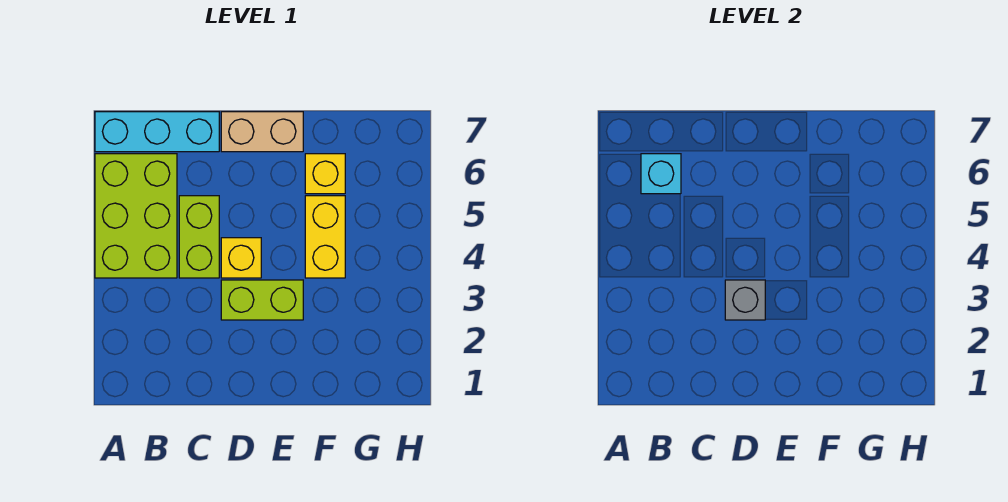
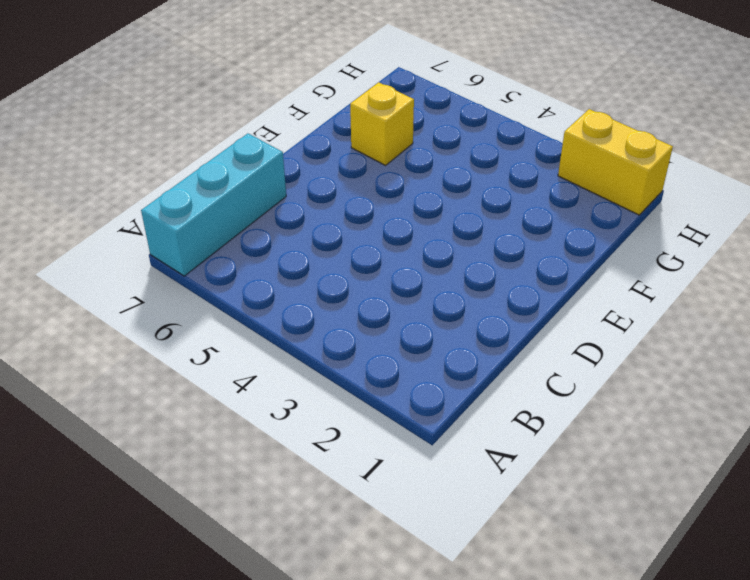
yellow brick H1:H2 level 1 -> yellow brick F4:F5 level 1
none -> lime brick A4:B6 level 1
none -> lime brick C4:C5 level 1

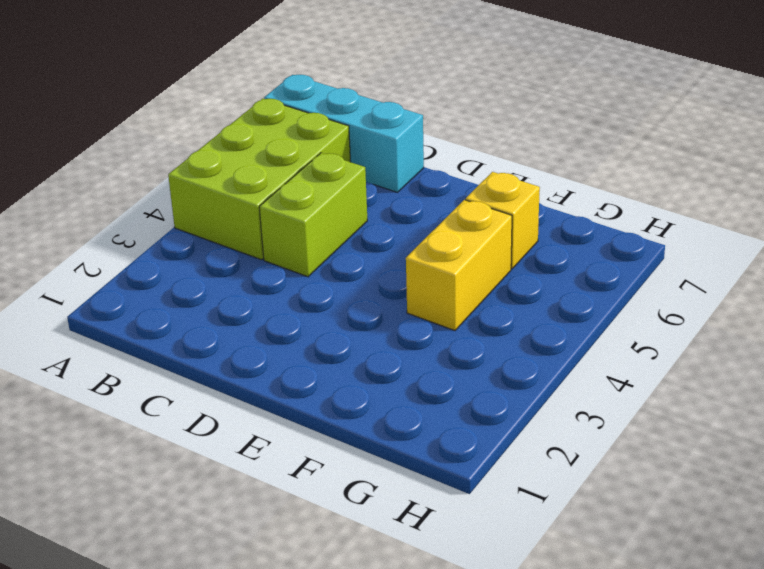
none -> lime brick D3:E3 level 1
none -> yellow brick D4 level 1

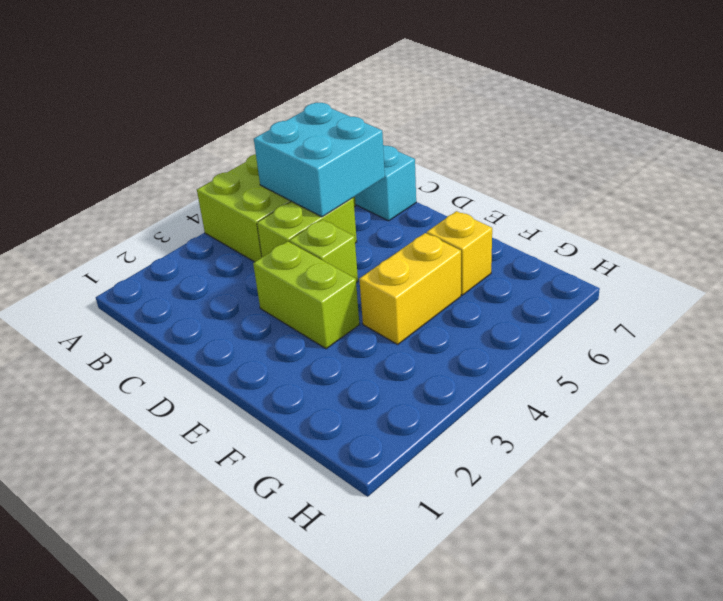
cyan brick B5:C6 level 2 -> cyan brick B6 level 2
lime brick D4 level 1 -> yellow brick D4 level 1
none -> tan brick D7:E7 level 1
none -> grey brick D3 level 2

